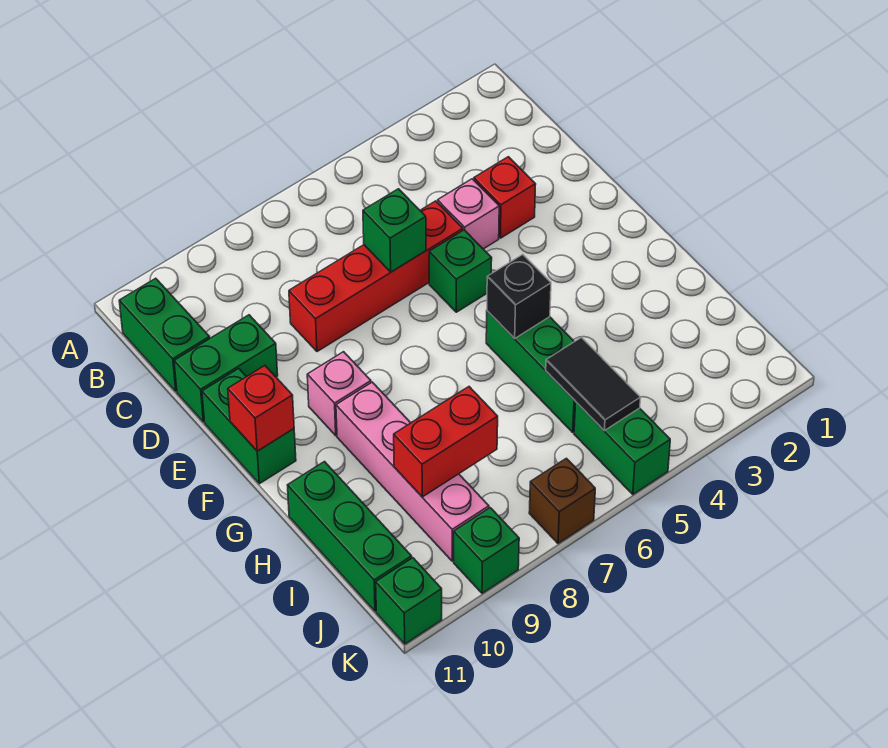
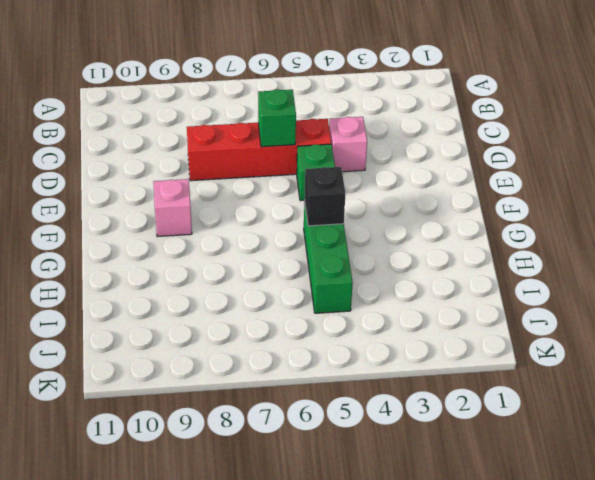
none -> green brick B11:C11 level 1
none -> red brick D3 level 1
none -> green brick D10:D11 level 1

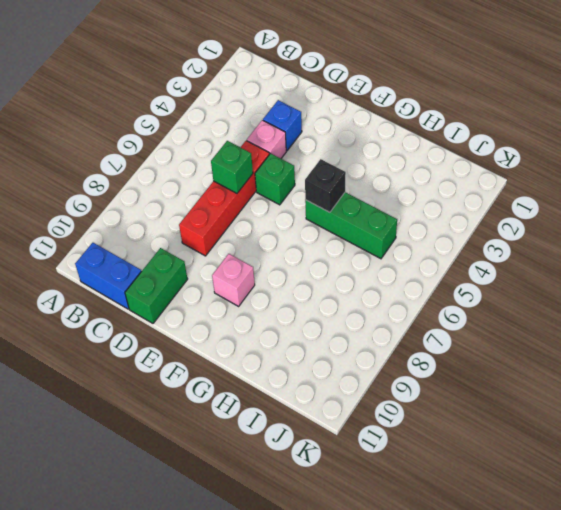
blue brick B11:C11 level 1 -> green brick B11:C11 level 1
blue brick D3 level 1 -> red brick D3 level 1
none -> green brick E11:F11 level 1
none -> pink brick G9:J9 level 1
none -> green brick H11:J11 level 1

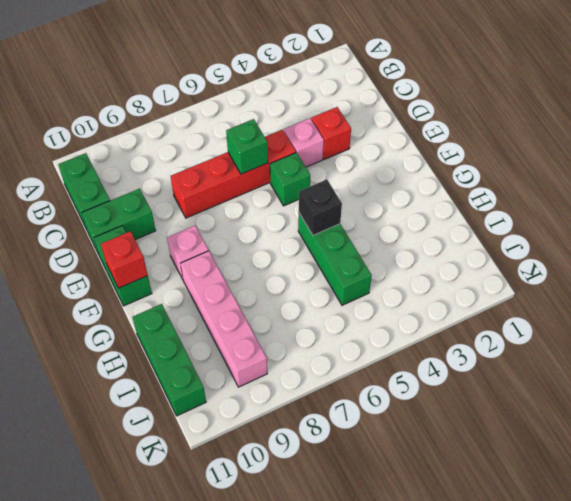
none -> green brick J5:K5 level 1
none -> brown brick K7 level 1
none -> green brick K9 level 1

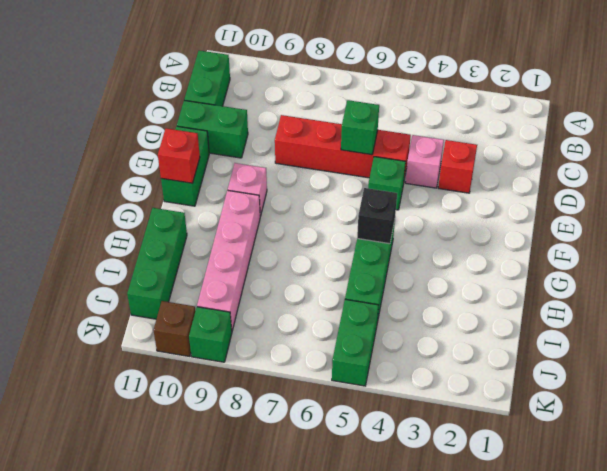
brown brick K10 level 1 -> brown brick K7 level 1
none -> green brick K11 level 1
none -> black tile I5:J5 level 2
none -> red brick I8:I9 level 2

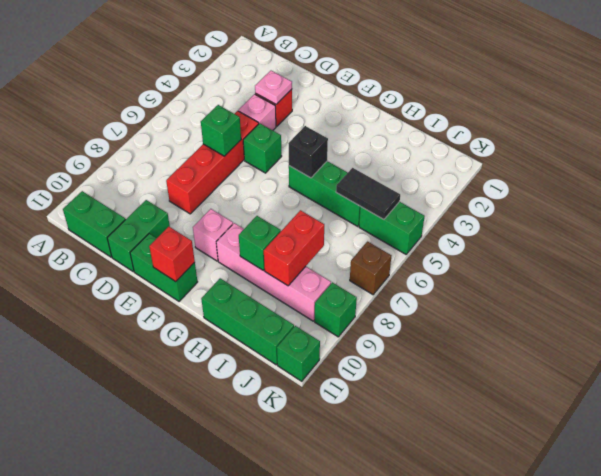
pink plate D3 level 2 -> none
green brick H9 level 2 -> none

